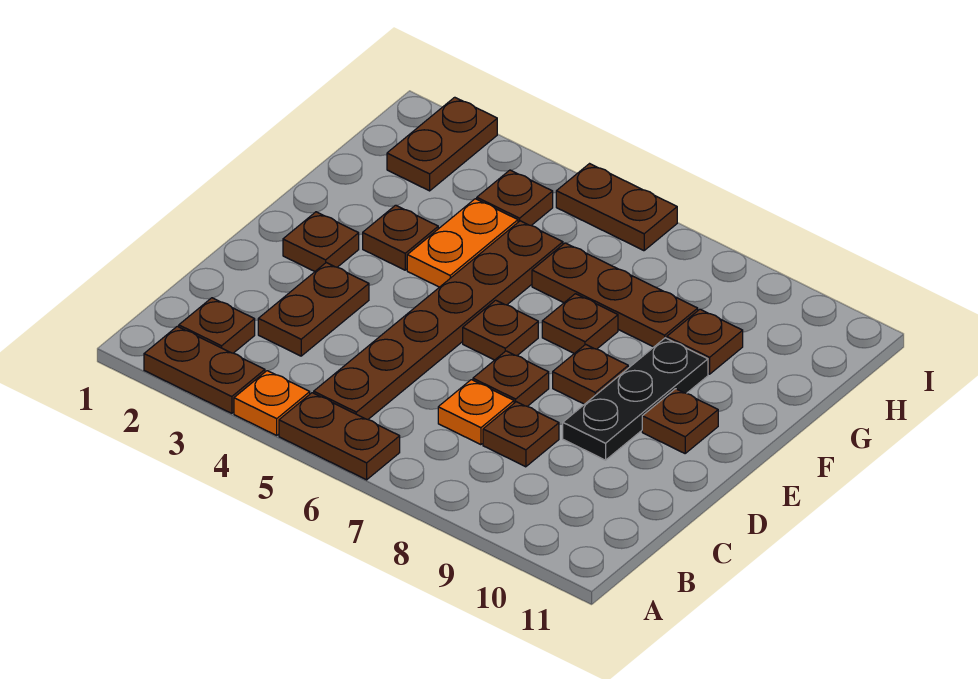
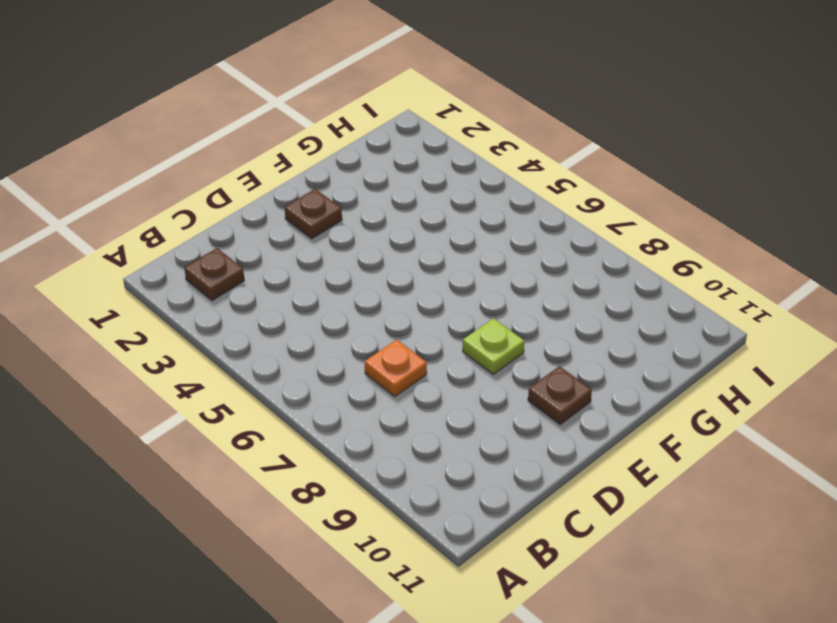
lime plate E8 level 1 -> brown plate E8 level 1
none -> brown plate A2:A3 level 1
none -> orange plate A4 level 1
none -> brown plate A5:A6 level 1

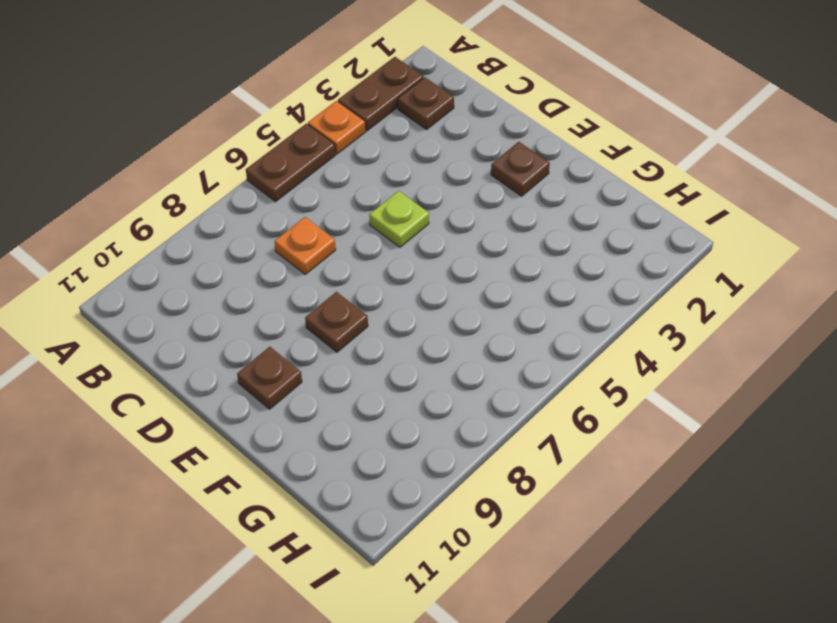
lime plate D5 level 1 -> brown plate B5:G5 level 1
none -> brown plate C3:D3 level 1
none -> brown plate C8 level 1
none -> brown plate D7 level 1

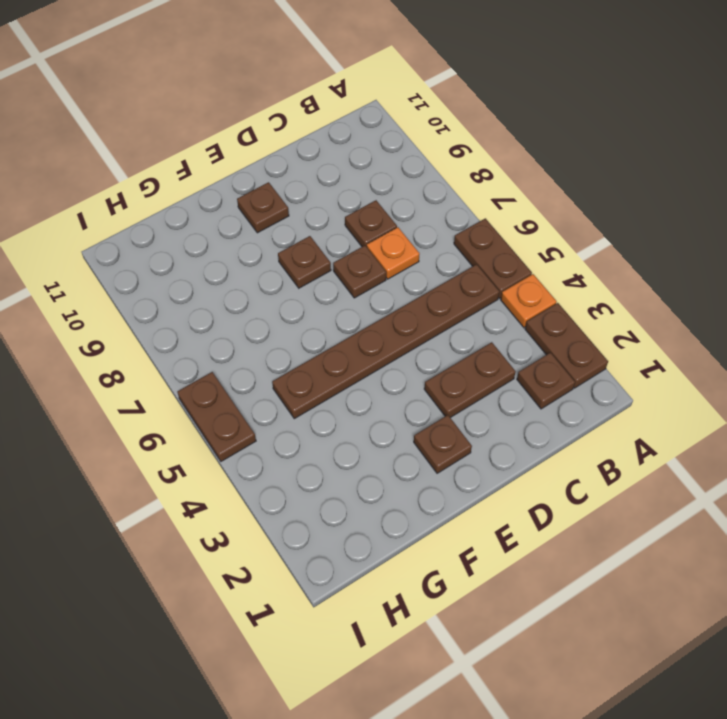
none -> black plate D9:F9 level 1
none -> brown plate E6 level 1
none -> brown plate F3 level 1

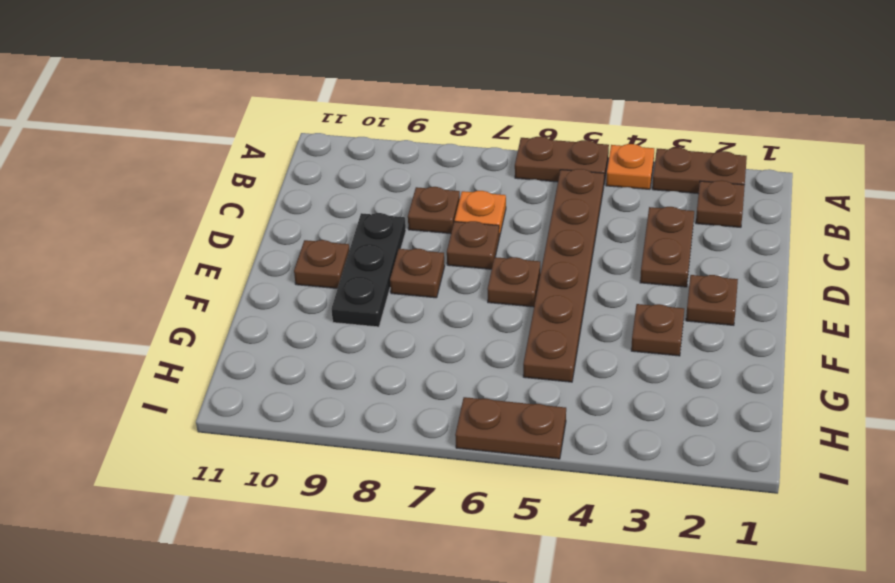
none -> orange plate F4:G4 level 1
none -> brown plate F7 level 1
none -> brown plate G6:G8 level 1

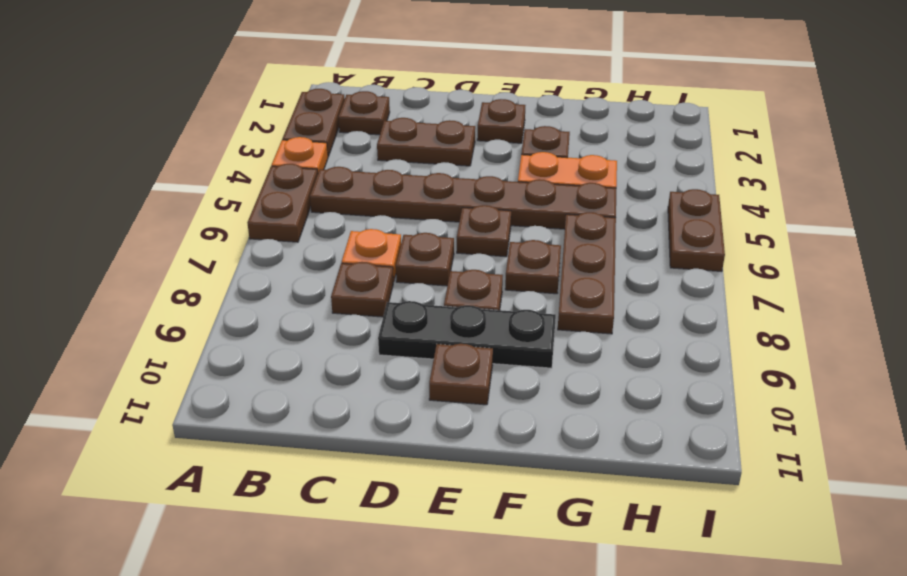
none -> brown plate G9 level 1
none -> brown plate H2:I2 level 1
none -> brown plate H4 level 1

